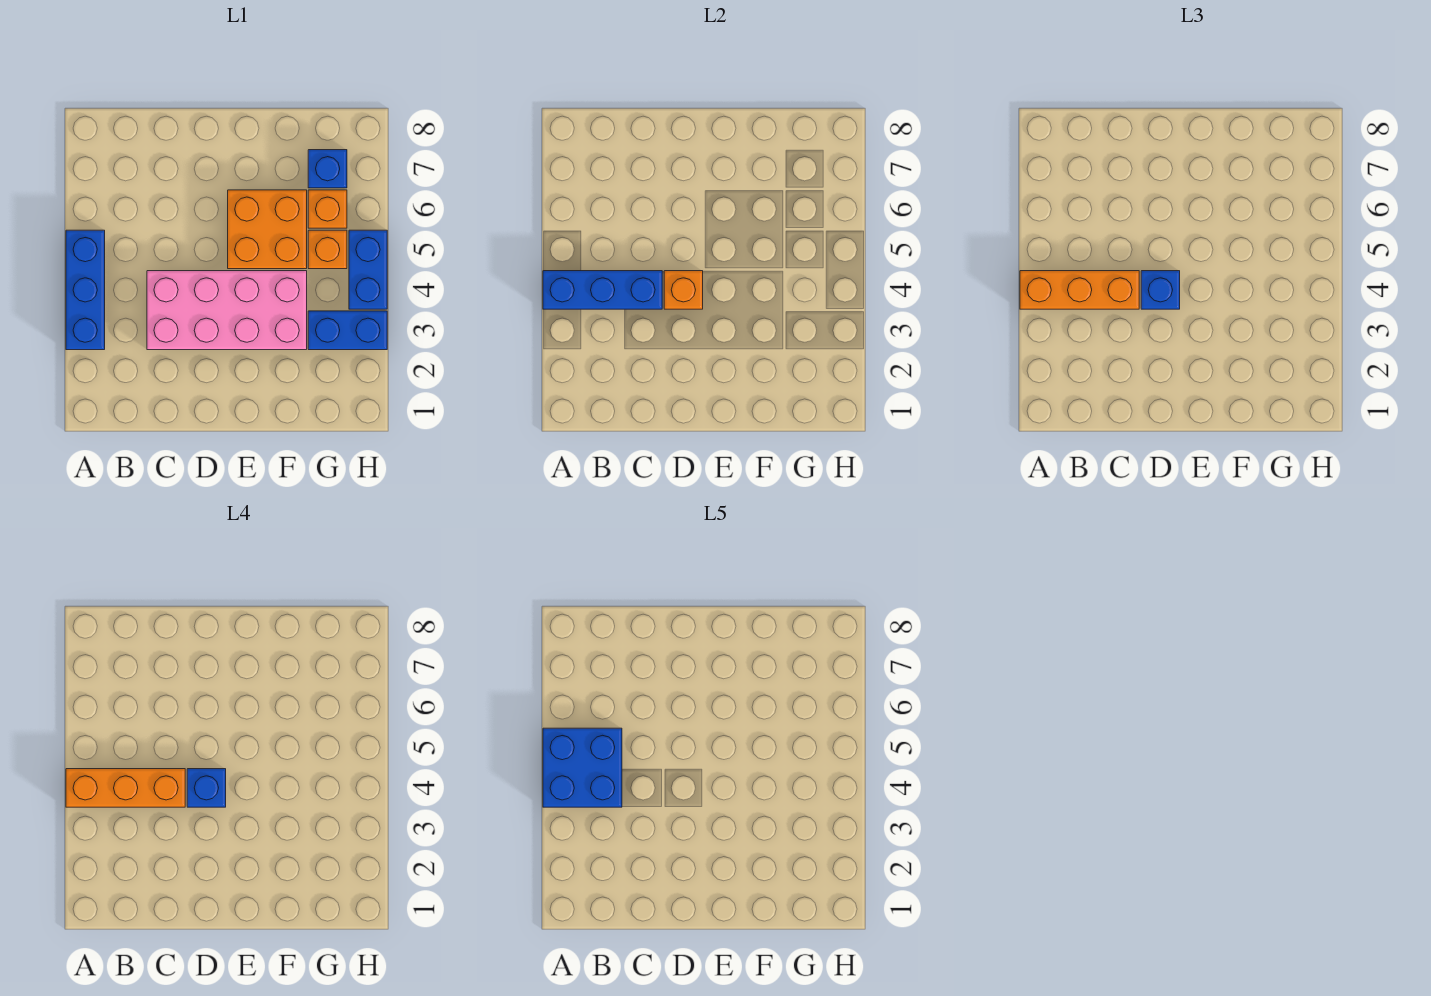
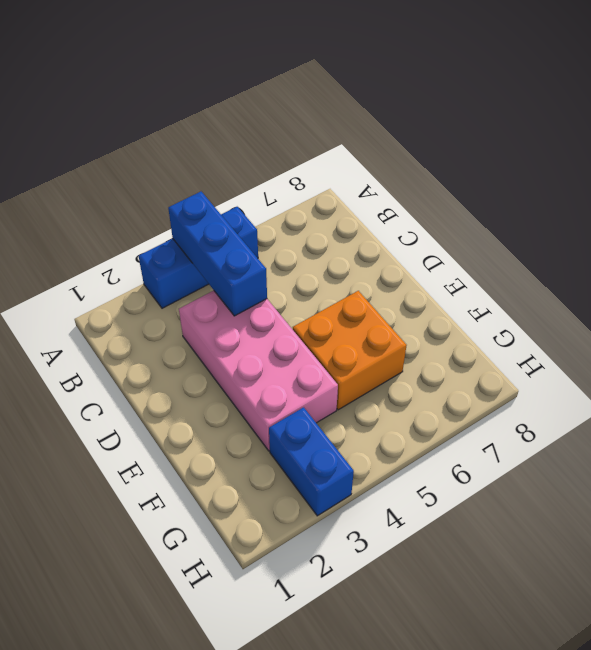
none -> orange brick G5 level 1
none -> orange brick G6 level 1
none -> blue brick G7 level 1

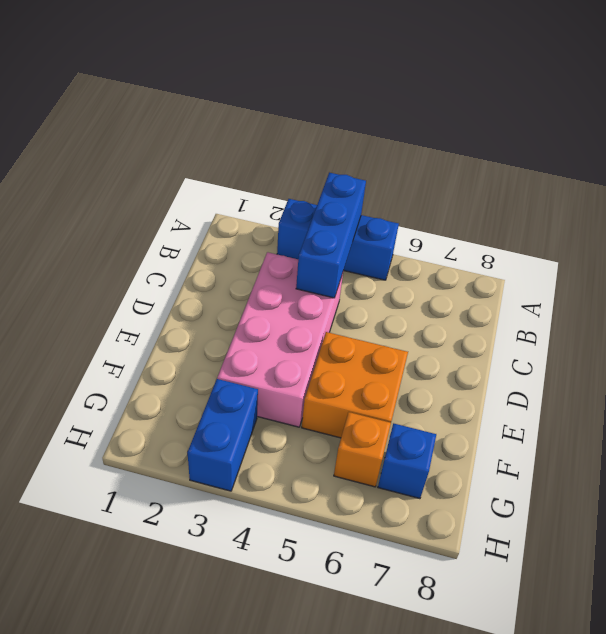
none -> orange brick G5 level 1
none -> blue brick H4:H5 level 1
none -> orange brick D4 level 2

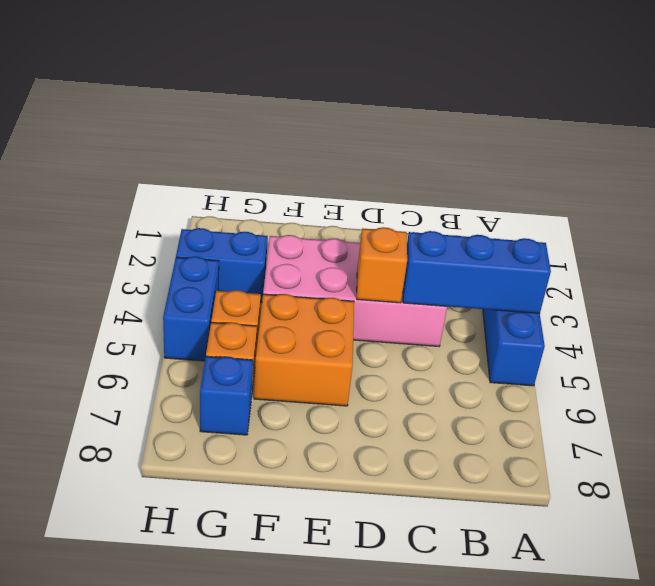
none -> orange brick A4:C4 level 3
none -> blue brick D4 level 3
none -> orange brick A4:C4 level 4

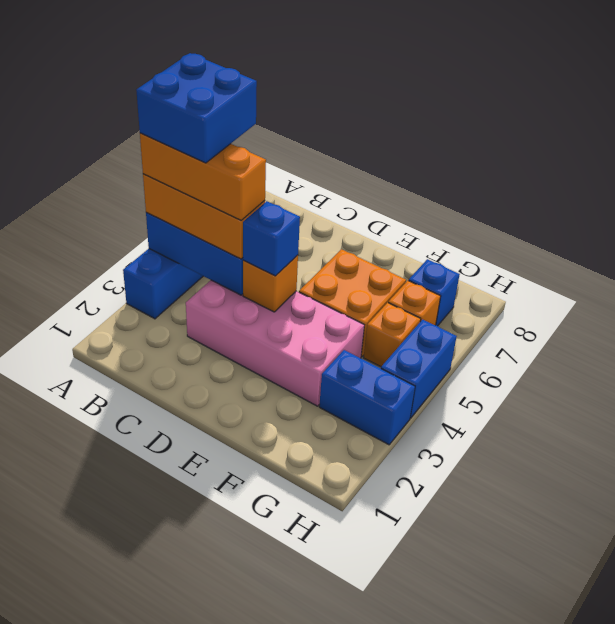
none -> blue brick D4 level 4

